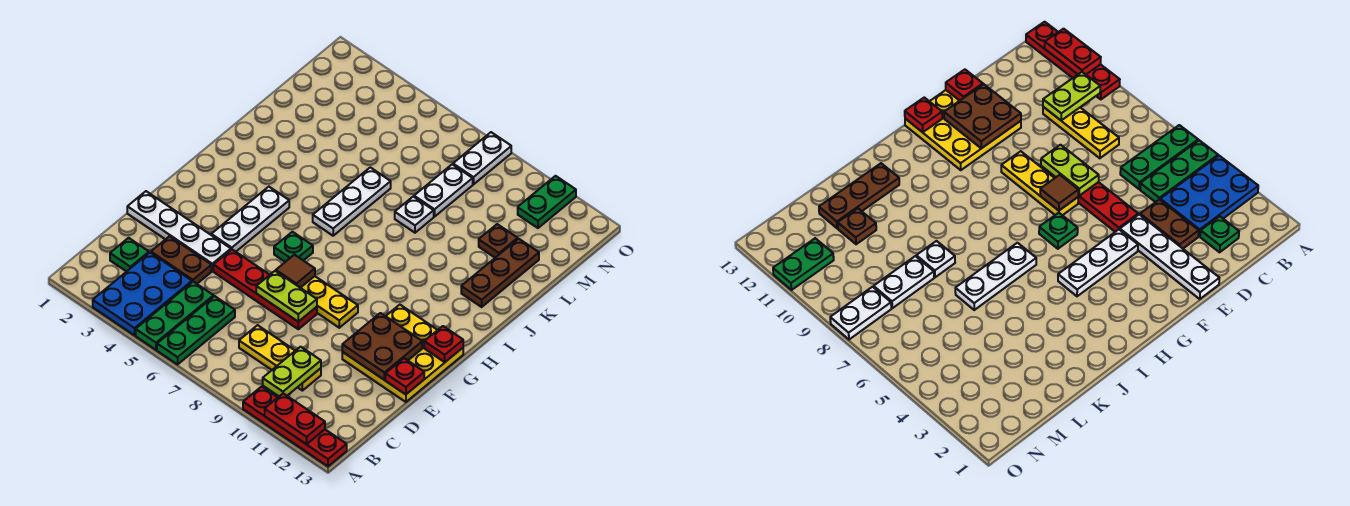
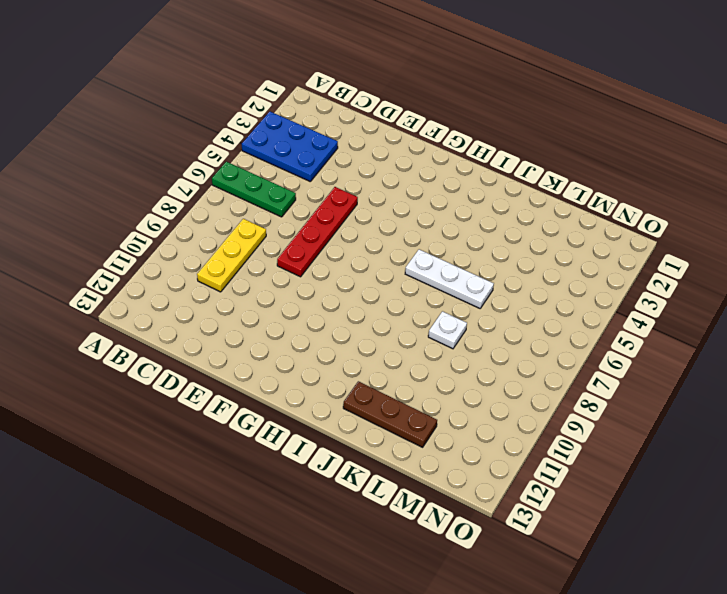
none -> green plate A5:C5 level 1
none -> red plate A10:A13 level 1
none -> green plate C2 level 1

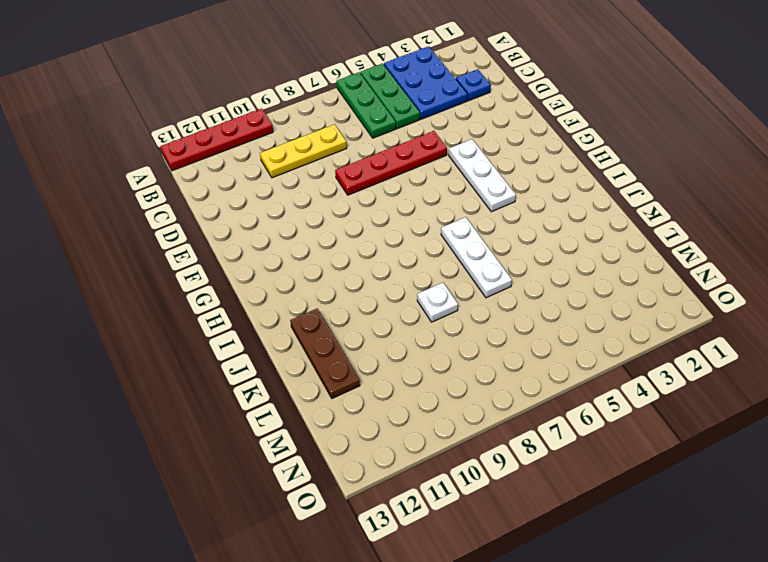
blue plate C2 level 1 -> green plate C2 level 1
none -> brown plate D3:D4 level 1
none -> white plate E1:E4 level 1
none -> yellow plate E11:G13 level 1

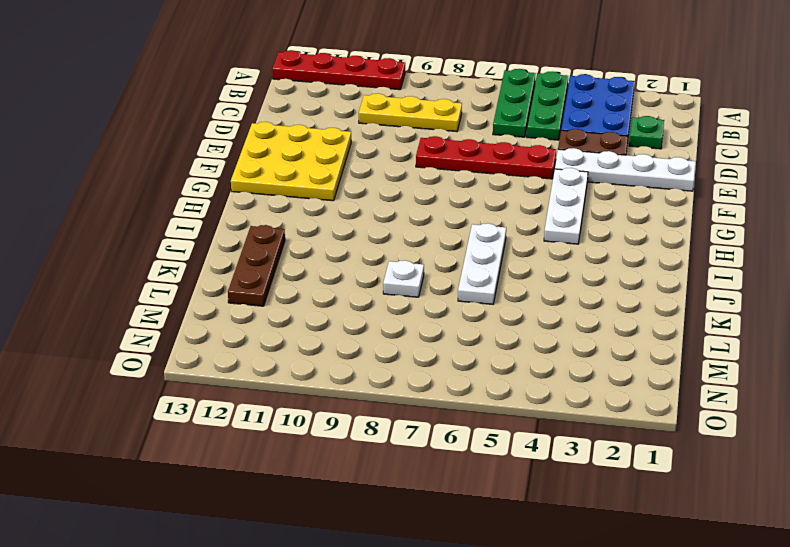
none -> yellow plate F7:F9 level 1
none -> green plate G6 level 1
none -> white plate L8:M8 level 1

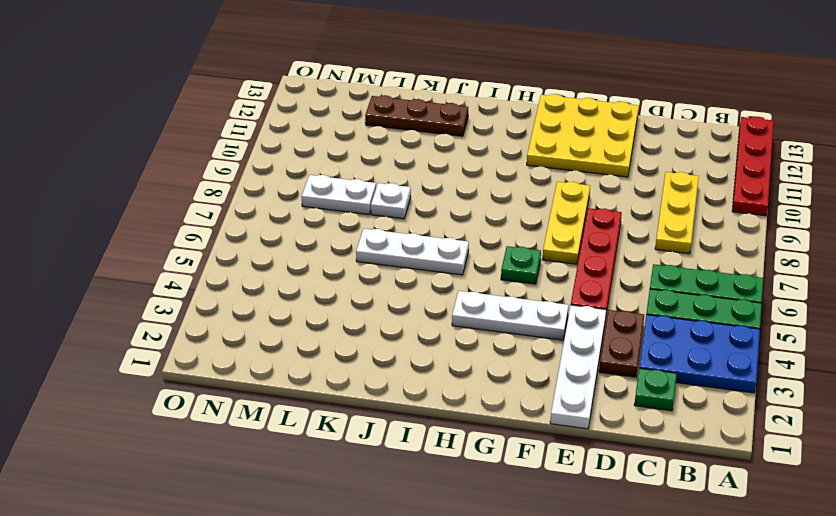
none -> brown plate L11 level 1
none -> white plate N8:O8 level 1
none -> green plate N11:O11 level 1

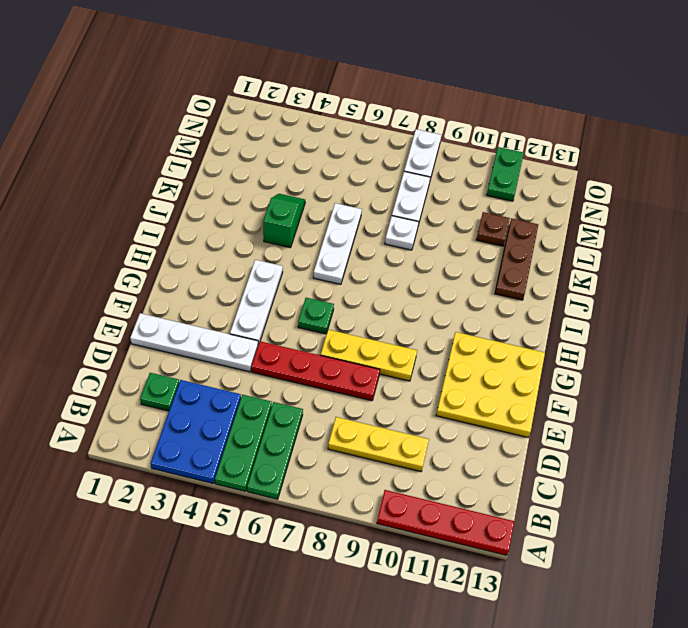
green slope J4:K4 level 1 top J -> none
none -> brown plate D3:D4 level 1
none -> red plate A11:A12 level 2
none -> lime plate B10:C10 level 2

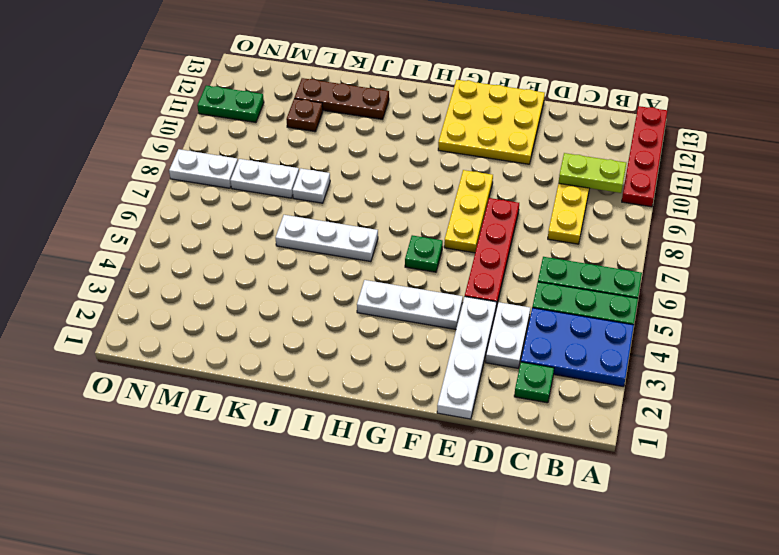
white plate D3:D4 level 1 -> brown plate D3:D4 level 1
none -> red plate A11:A12 level 2
none -> lime plate E7:E8 level 2
none -> brown plate E11:F12 level 2

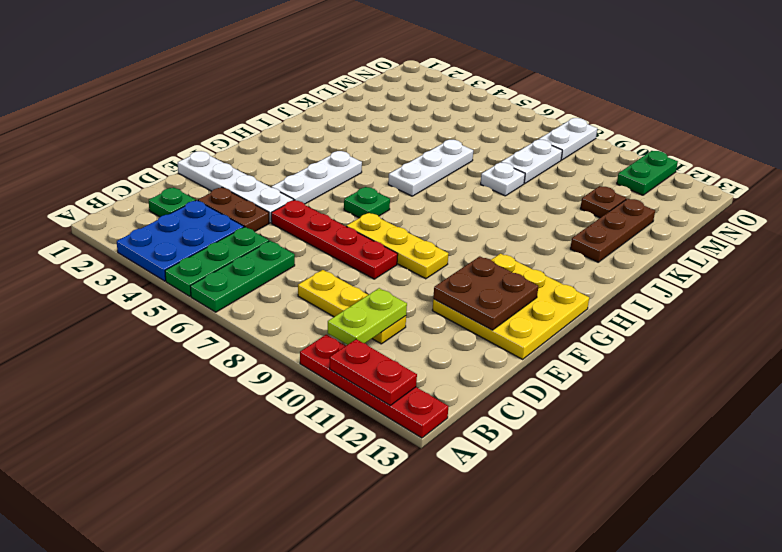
none -> lime plate E7:E8 level 2
none -> red plate E13 level 2
none -> brown tile F7 level 2

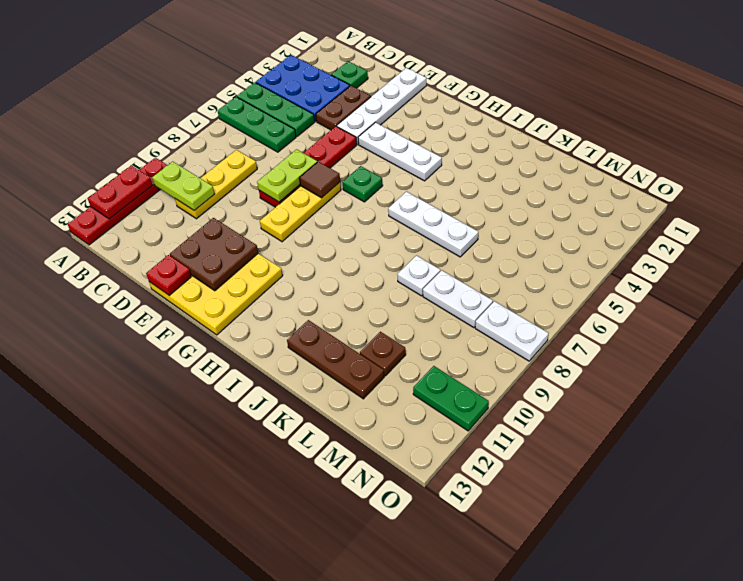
none -> red plate G13 level 2

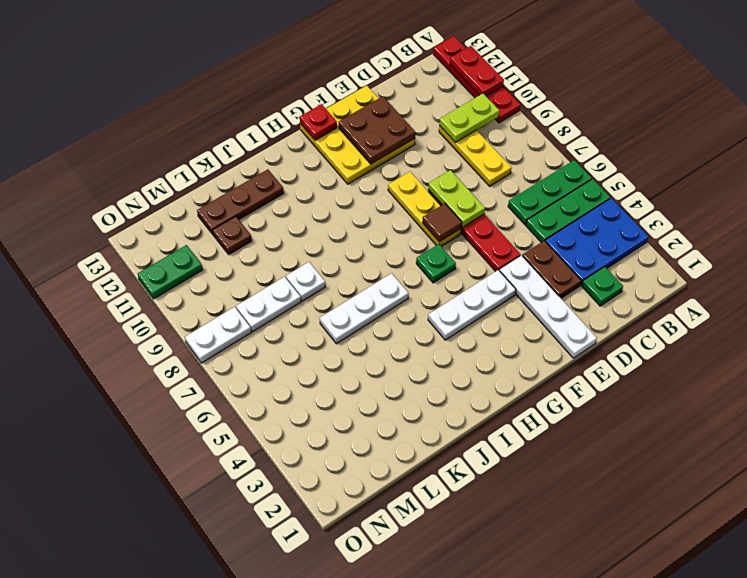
none -> red plate E13 level 2

